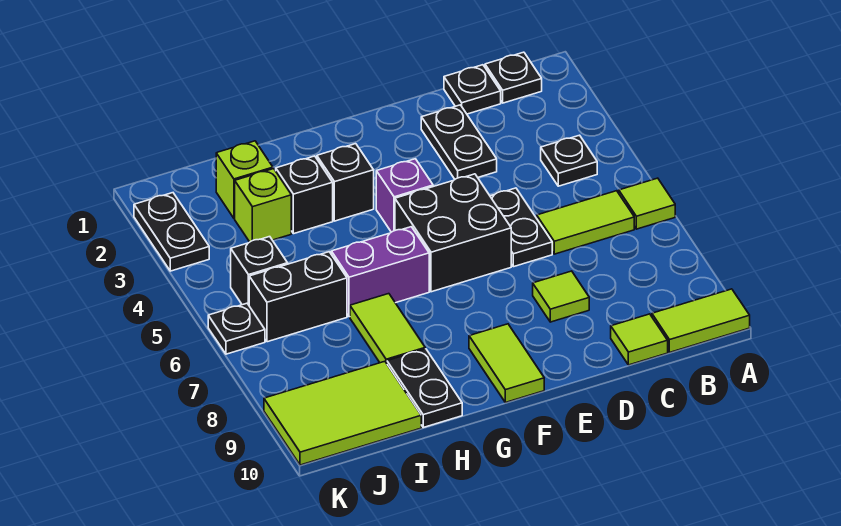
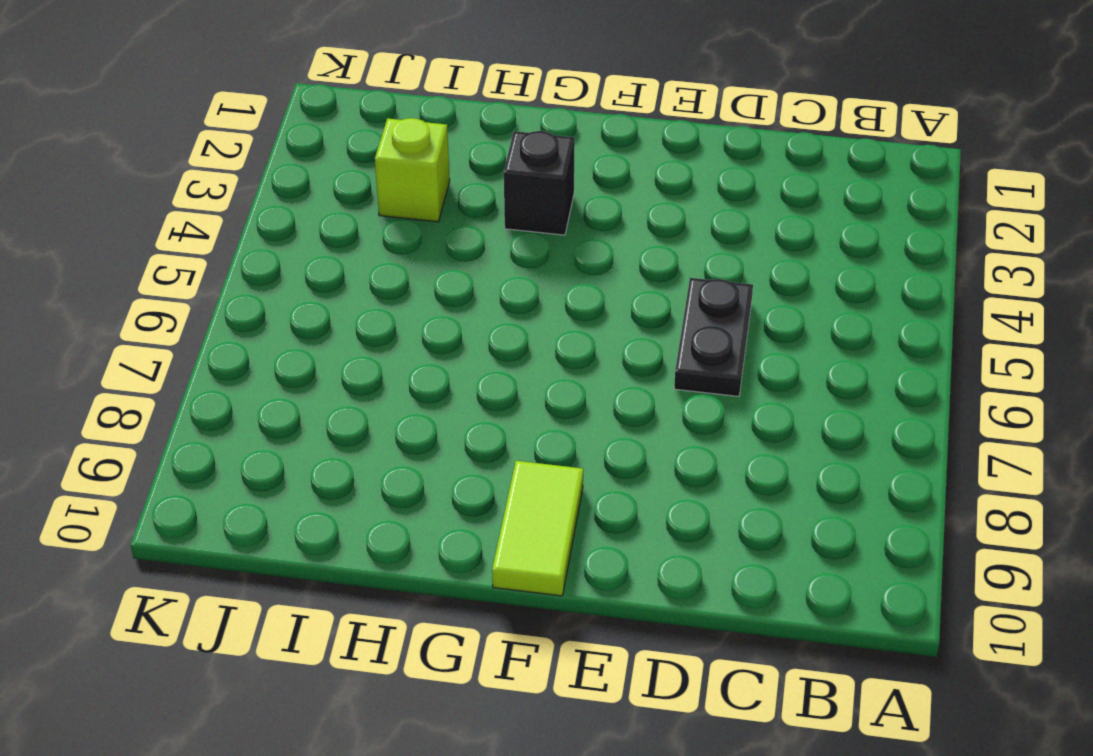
none -> lime tile A6 level 1
none -> lime tile A10:B10 level 1
none -> black plate B1 level 1

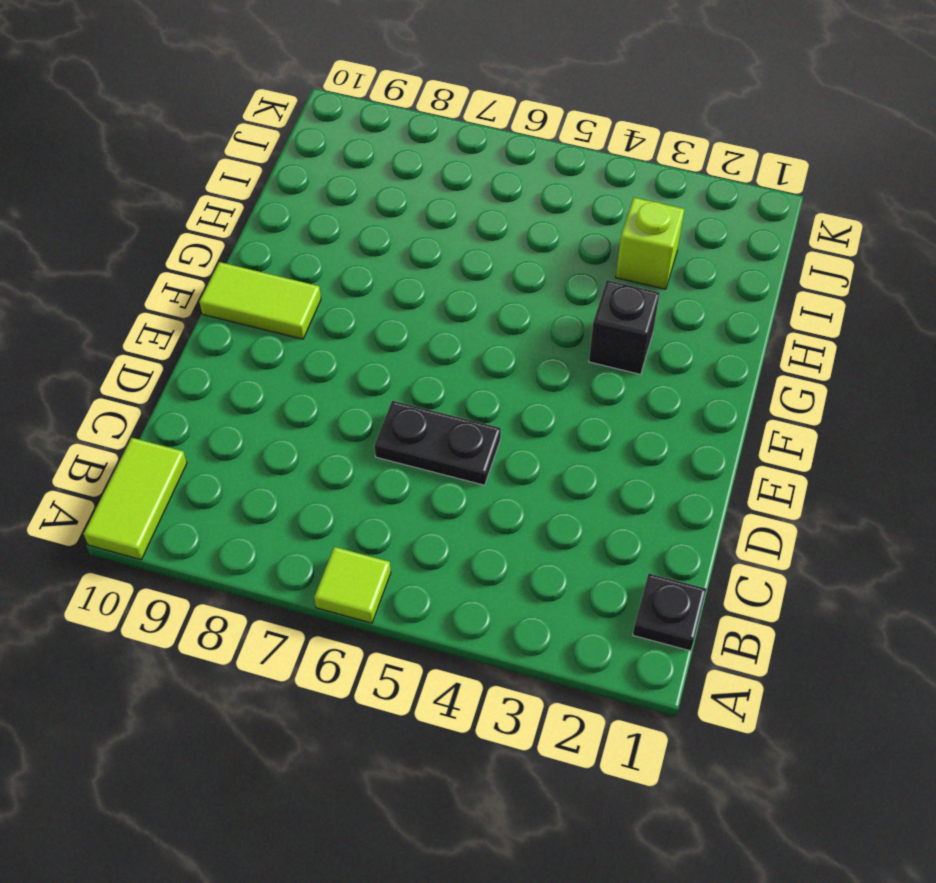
none -> black plate B4 level 1
none -> lime tile B6:C6 level 1
none -> black plate C1 level 1

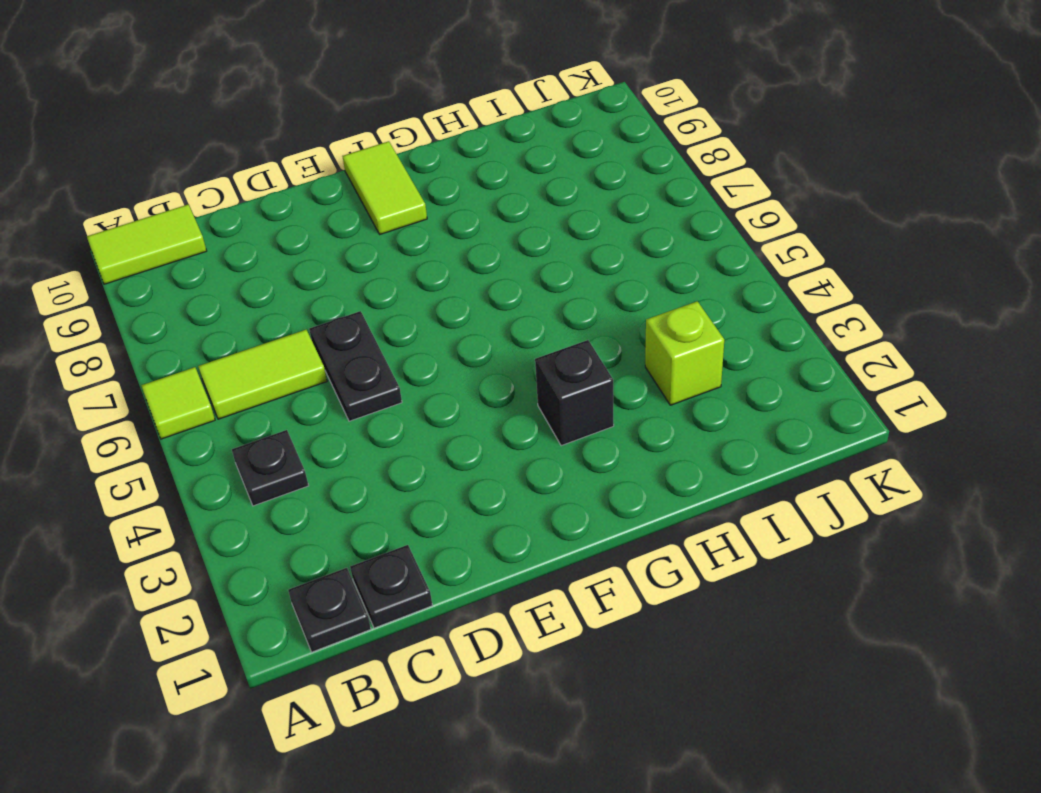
none -> lime tile C10 level 1
none -> black plate D2:D3 level 1
none -> lime tile D8 level 1

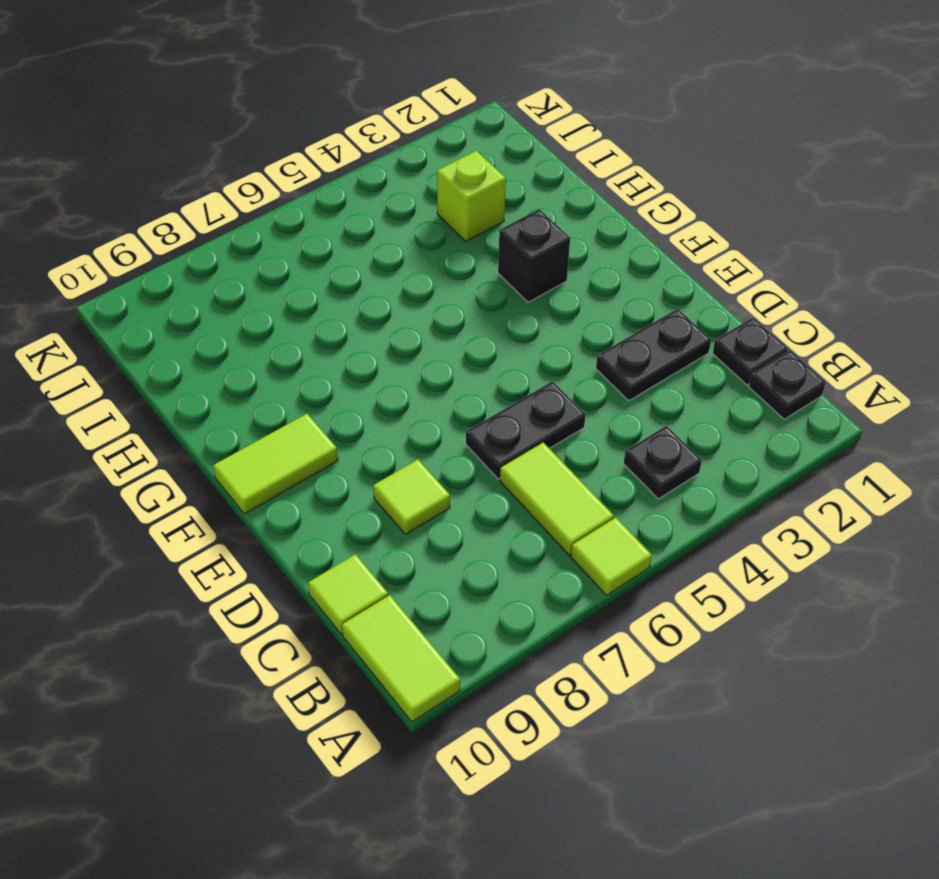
none -> black brick E5:F6 level 1
none -> purple brick F4 level 1
none -> purple brick G6:H6 level 1

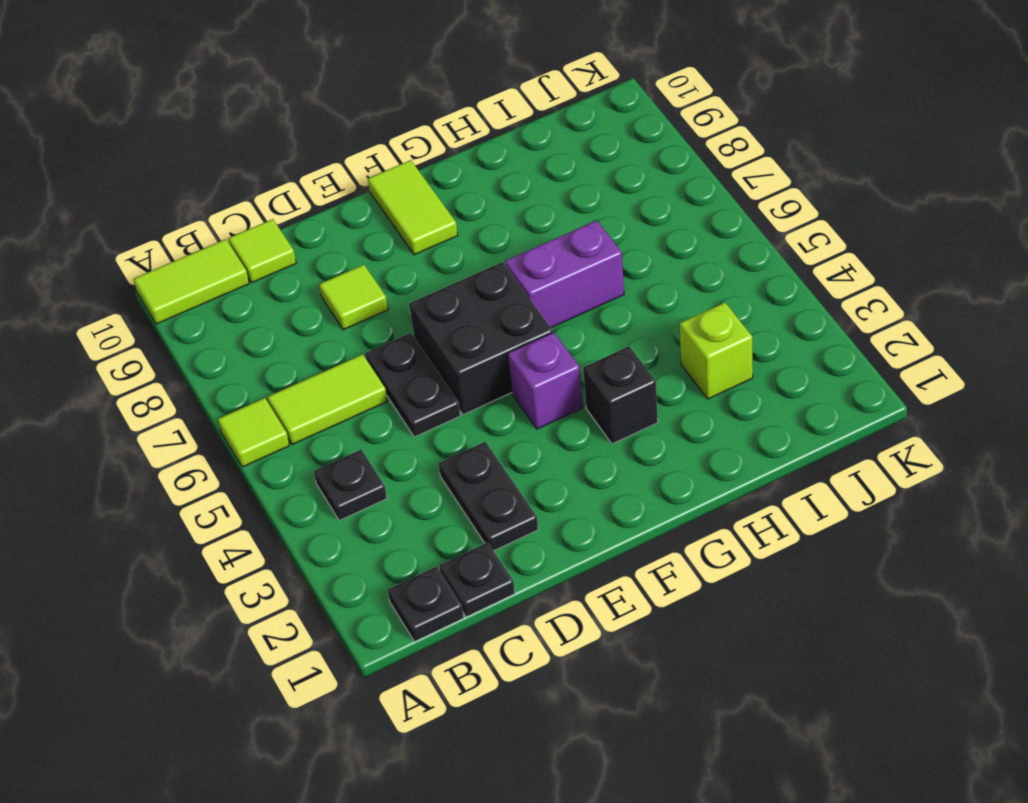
none -> black brick H3 level 1
none -> lime tile H7:H8 level 1
none -> black plate H9:H10 level 1

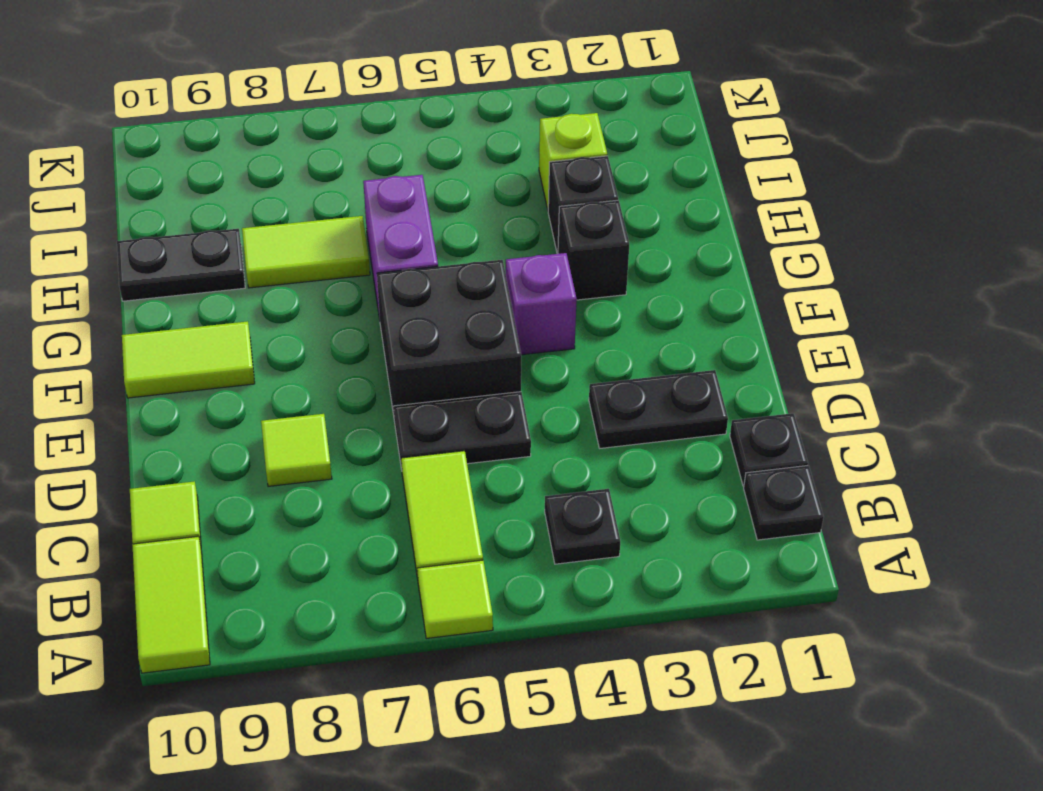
none -> lime brick I2 level 1
none -> black brick I6:J6 level 1
none -> lime tile I9:K10 level 1

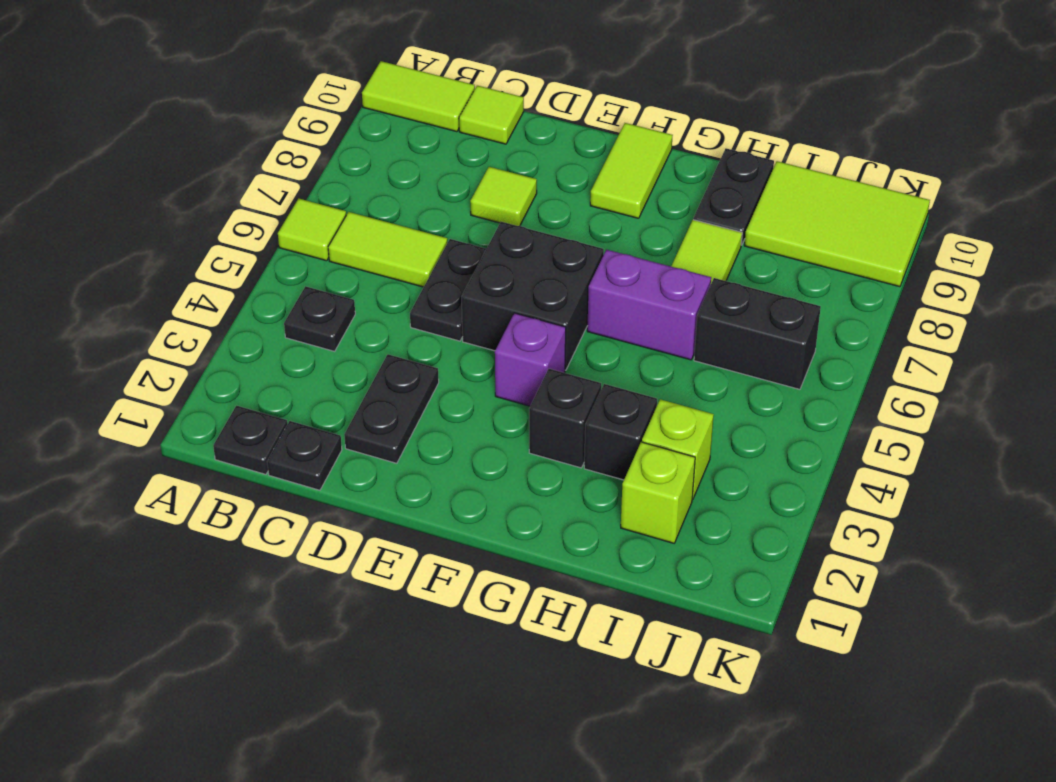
none -> black brick J5 level 1
none -> black plate K2:K3 level 1
none -> black plate K6 level 1

